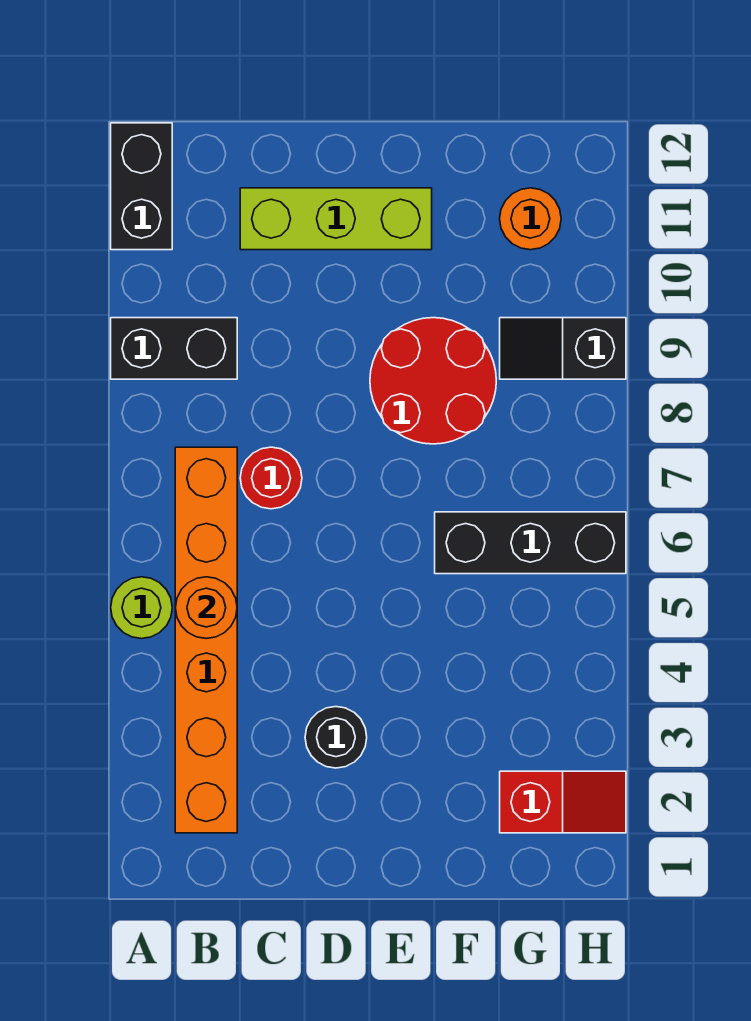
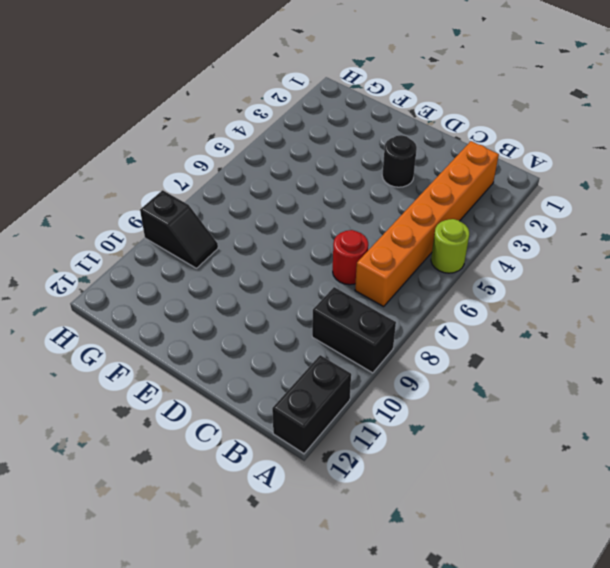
none -> lime brick C11:E11 level 1
none -> red round brick E8:F9 level 1
none -> black brick F6:H6 level 1

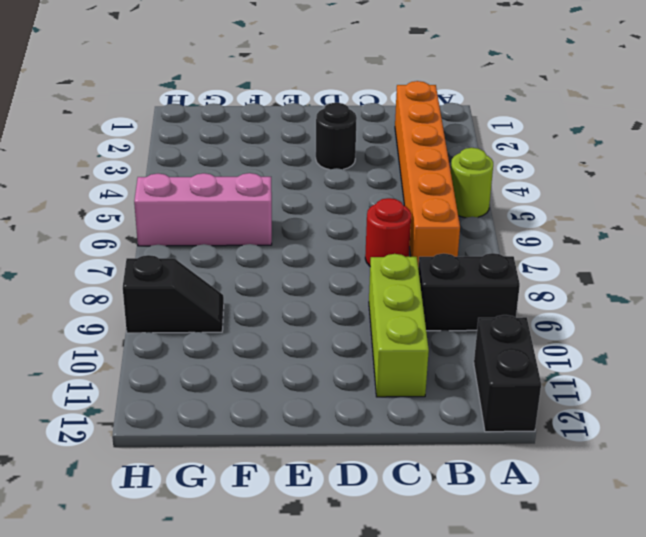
lime brick C9:C11 level 1 -> lime brick C11:E11 level 1
pink brick F6:H6 level 1 -> black brick F6:H6 level 1
none -> red round brick E8:F9 level 1
none -> red slope G2:H2 level 1 top G
none -> orange round brick G11 level 1

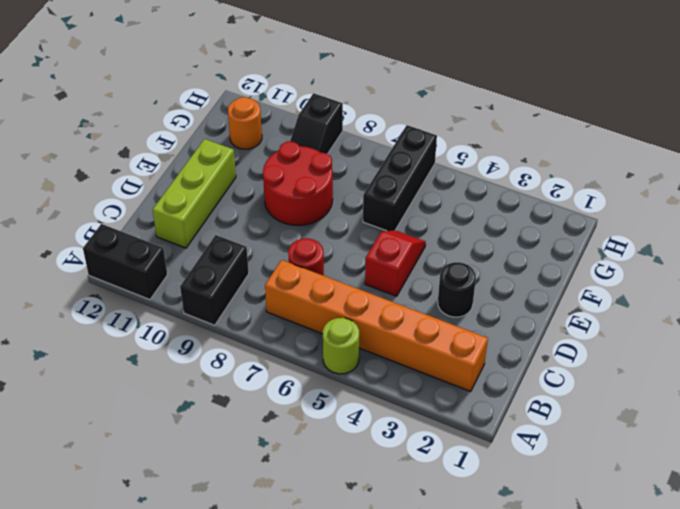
red slope D5:E5 level 1 top D -> red slope G2:H2 level 1 top G
none -> orange round brick B5 level 2

